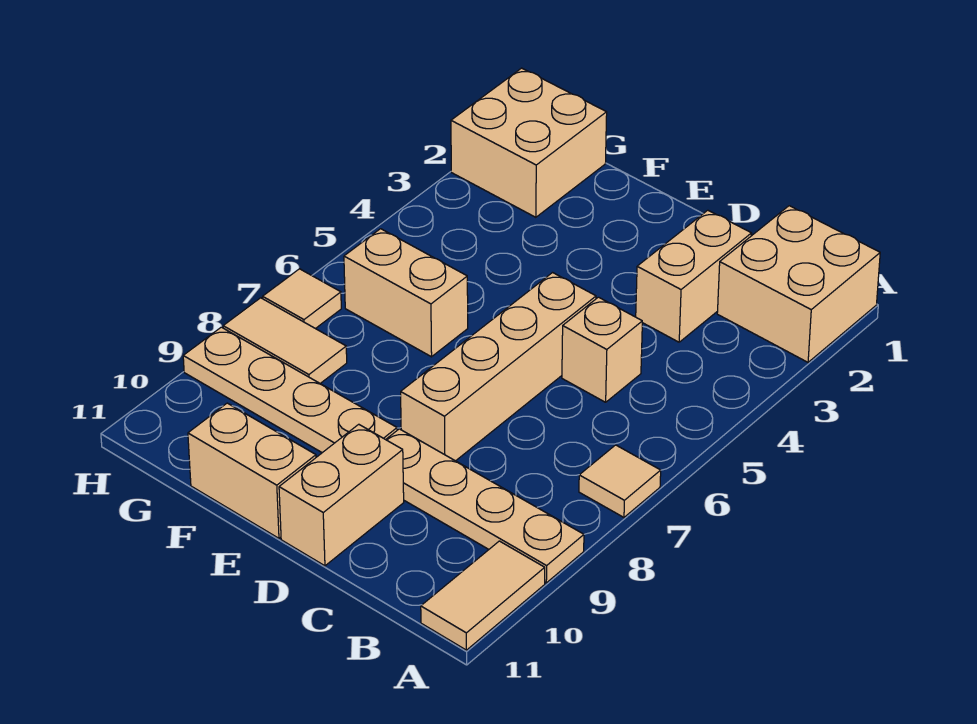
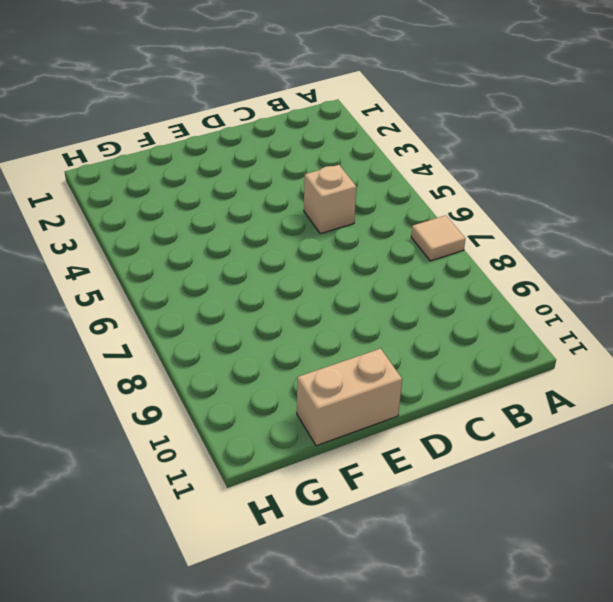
none -> tan brick A1:B2 level 1
none -> tan plate A9:D9 level 1
none -> tan tile A10:A11 level 1

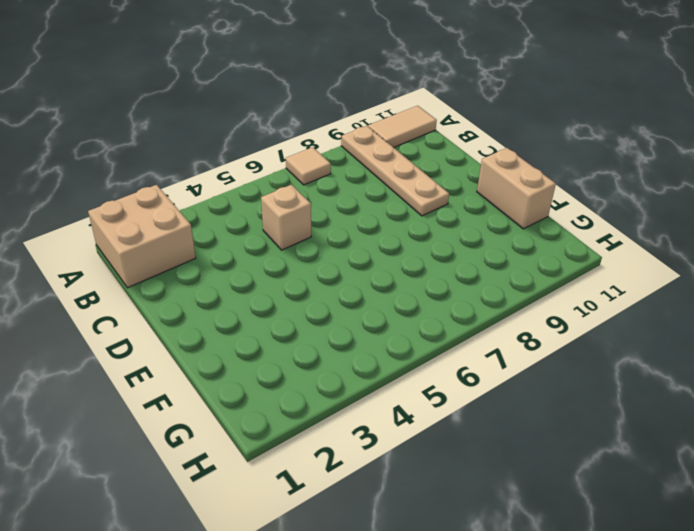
none -> tan brick C2:C3 level 1
none -> tan brick D5:D8 level 1
none -> tan brick D10:D11 level 1

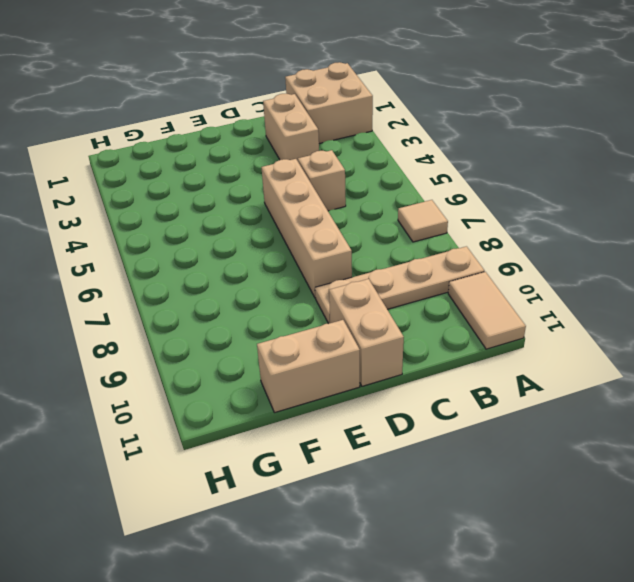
none -> tan plate E9:H9 level 1
none -> tan brick F6:G6 level 1
none -> tan brick G1:H2 level 1

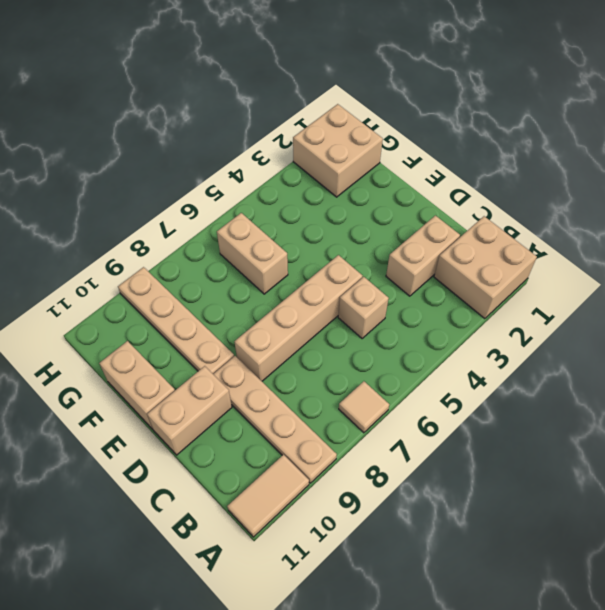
none -> tan tile G8:H8 level 1
none -> tan tile H7 level 1

